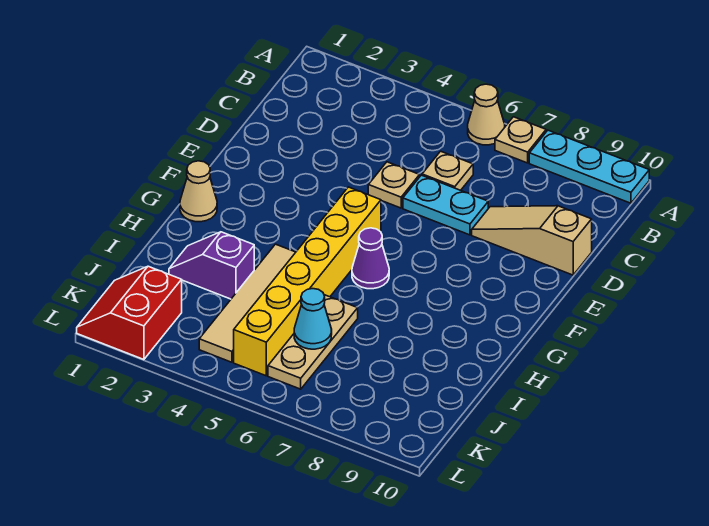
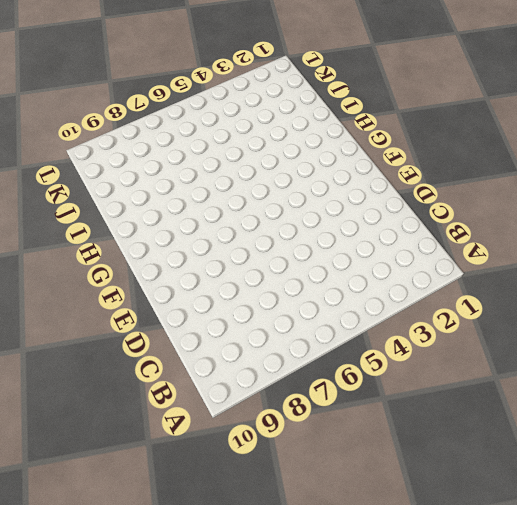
none -> tan cone A6 level 1
none -> tan plate A7 level 1
none -> cyan plate A8:A10 level 1

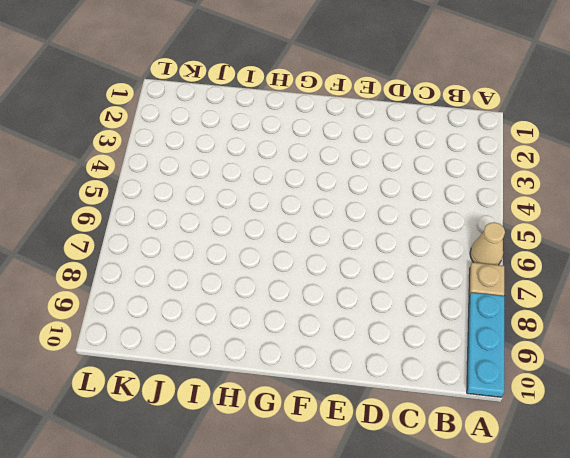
none -> tan plate C6 level 1
none -> tan plate D5 level 1
none -> cyan plate D6:D7 level 1

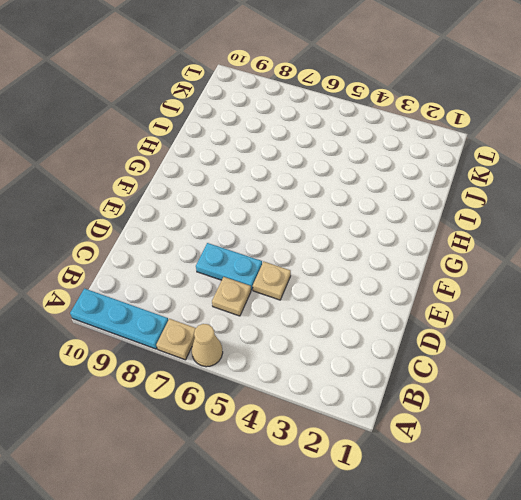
none -> tan slope D8:D10 level 1 top 10
none -> yellow brick F5:K5 level 1
none -> tan cone G1 level 1

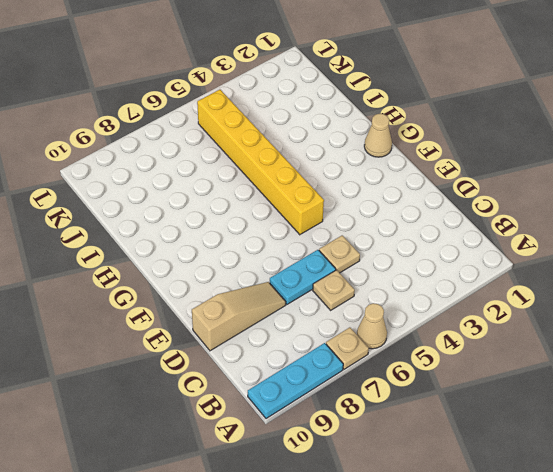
none -> purple cone G6 level 1
none -> tan tile H4:K4 level 1
none -> purple slope I2:I3 level 1 top 3

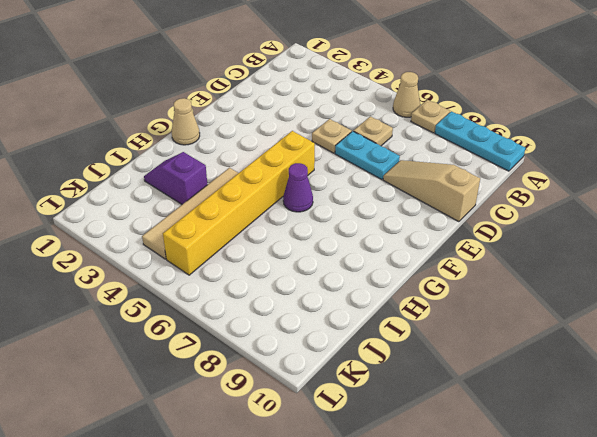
none -> tan plate I6:K6 level 1
none -> red slope K1:L2 level 1 top 2
none -> cyan cone J6 level 2

